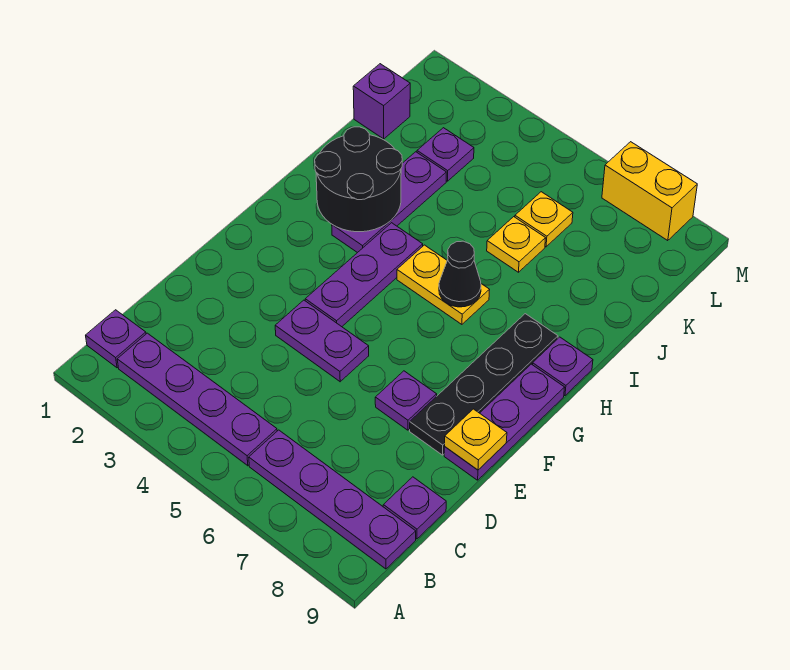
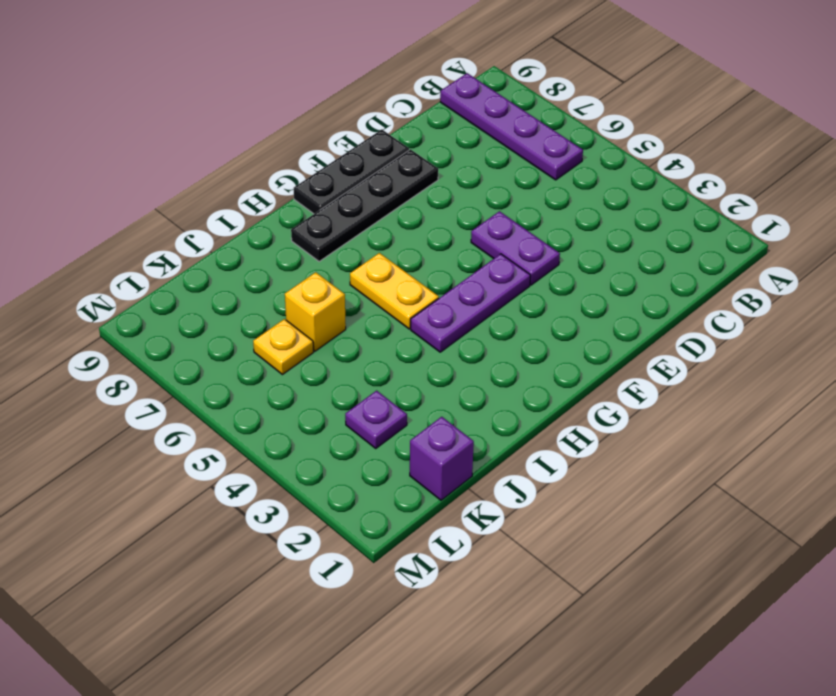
black plate E9:G9 level 1 -> purple plate E9:G9 level 1
yellow brick J6 level 1 -> yellow plate J6 level 1
none -> purple plate B1 level 1
none -> purple plate B2:B5 level 1
none -> purple plate C9 level 1

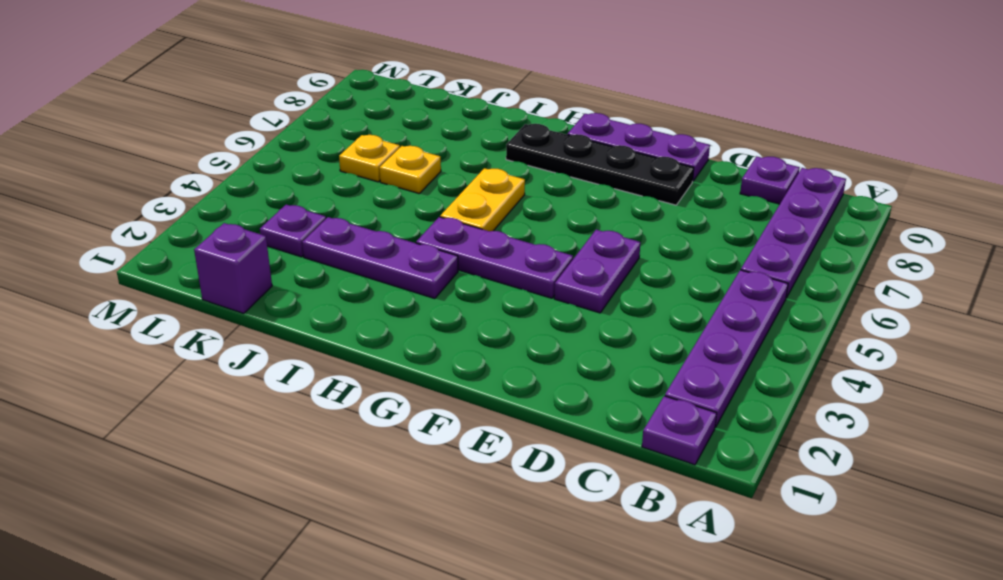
none -> purple plate E7 level 1
none -> purple plate H9 level 1
none -> yellow brick M7:M8 level 1

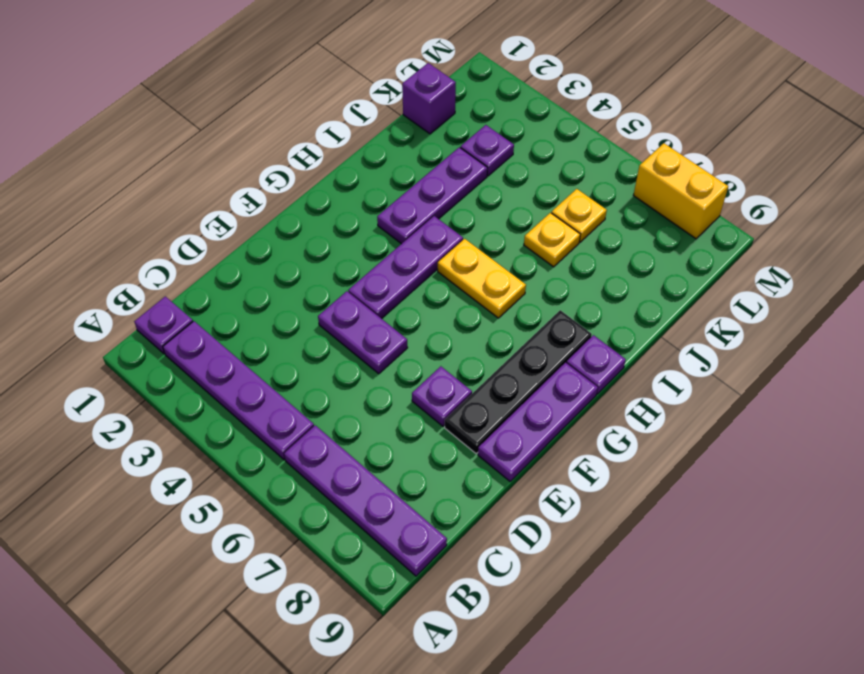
none -> purple plate C9 level 1
none -> yellow plate E9 level 2
none -> black round brick H2:I3 level 2

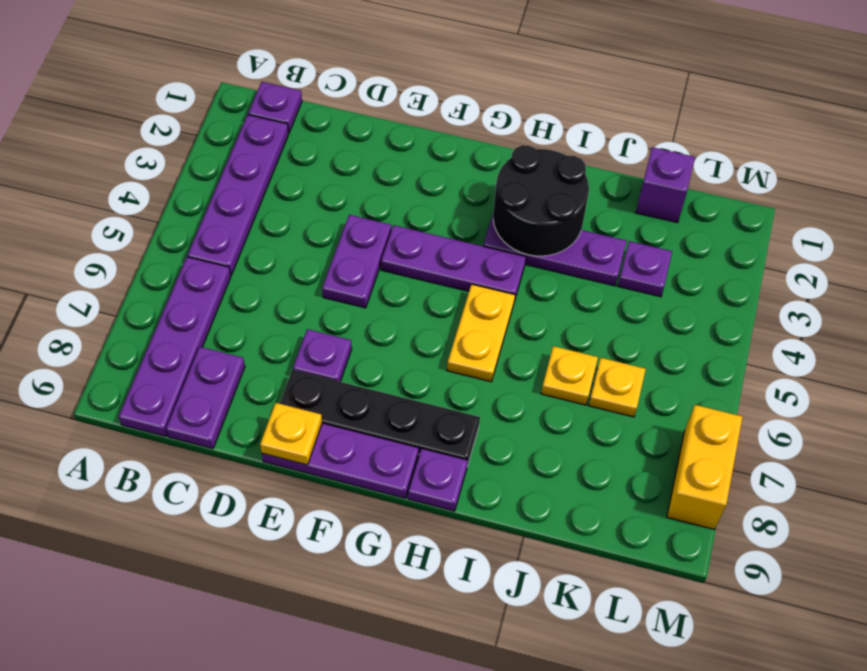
purple plate C8:C9 level 1 -> purple plate C9 level 1
none -> black cone H6 level 2

